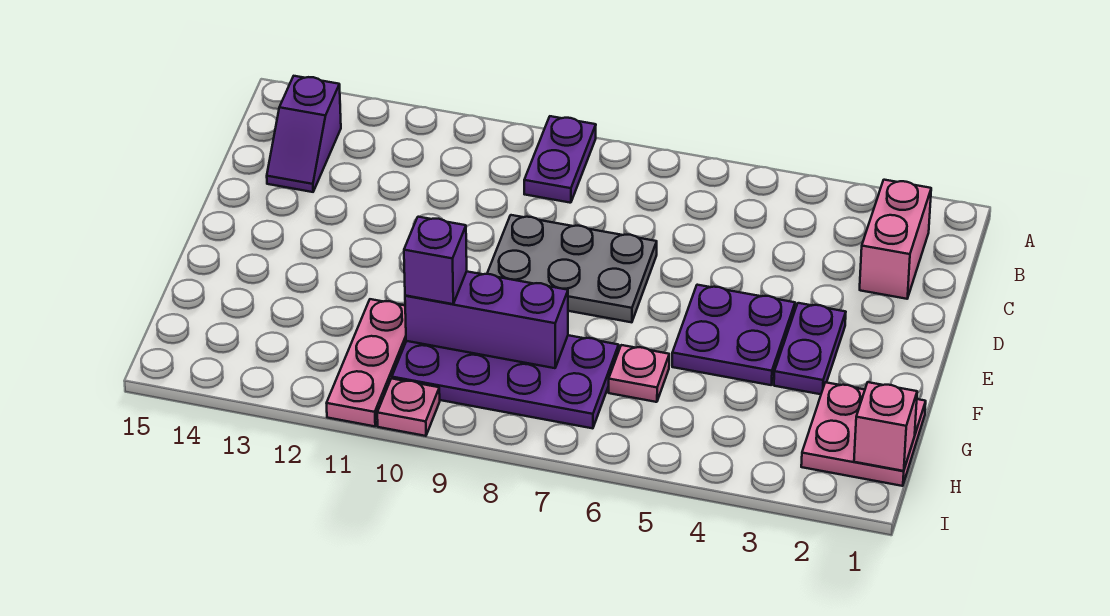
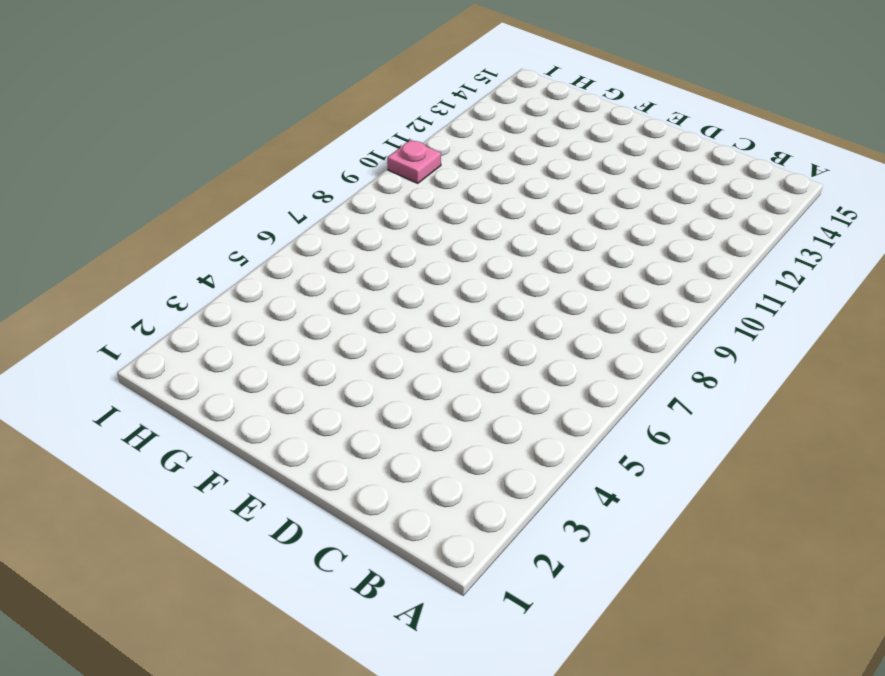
none -> purple plate A9:B9 level 1
none -> pink brick B2:C2 level 1
none -> purple slope B14:C14 level 1 top B

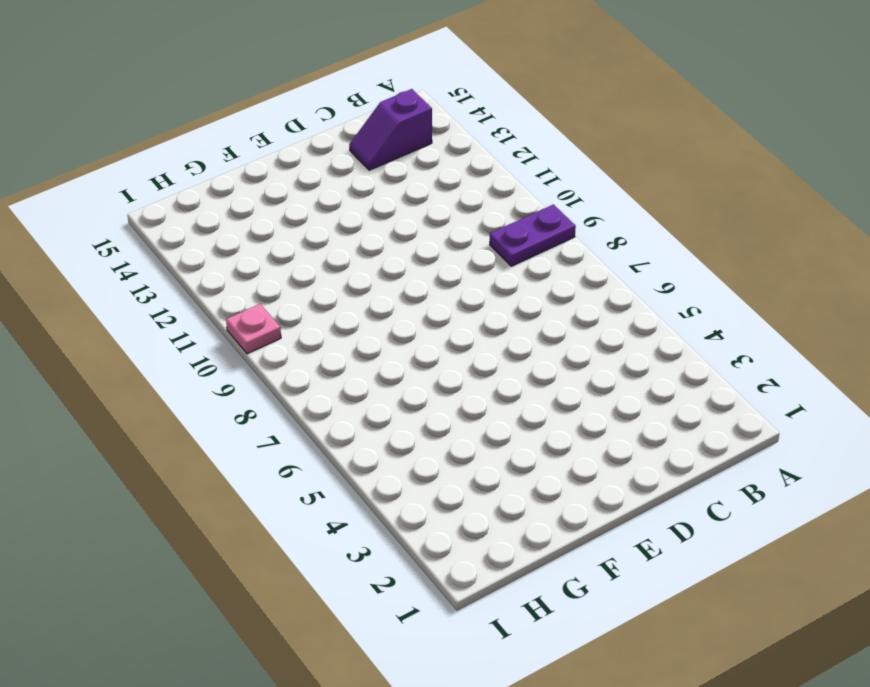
none -> pink brick B2:C2 level 1
none -> grey plate D7:E9 level 1
none -> purple plate E3:F3 level 1

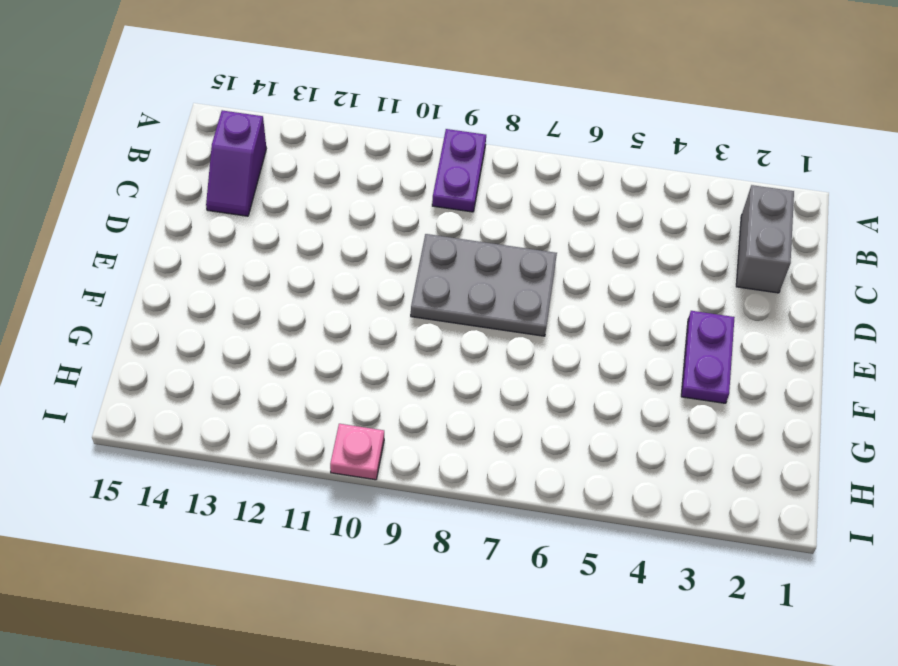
grey brick B2:C2 level 1 -> pink brick B2:C2 level 1
none -> purple plate E4:F5 level 1
none -> pink plate G1:H2 level 1
none -> pink plate G6 level 1

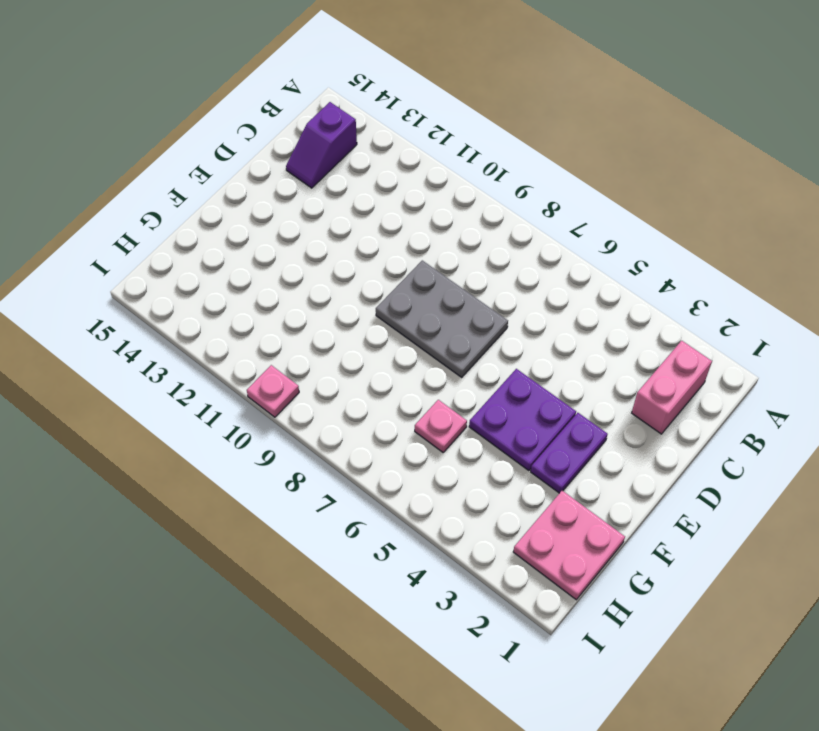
none -> purple plate A9:B9 level 1
none -> purple plate G7:H10 level 1
none -> pink plate G11:I11 level 1

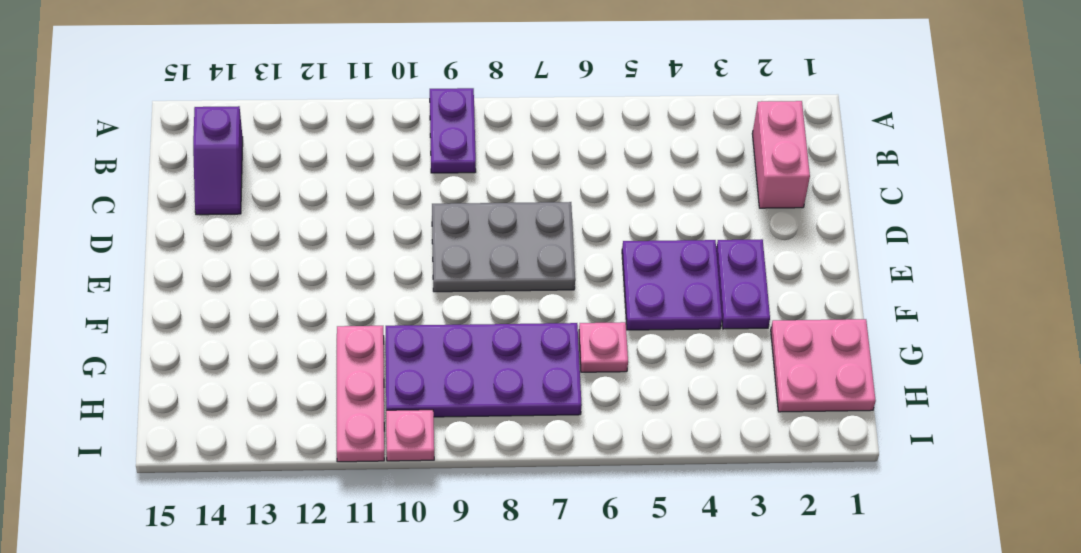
none -> purple brick G8:G10 level 2
none -> pink brick H1 level 2
none -> purple brick G10 level 3

